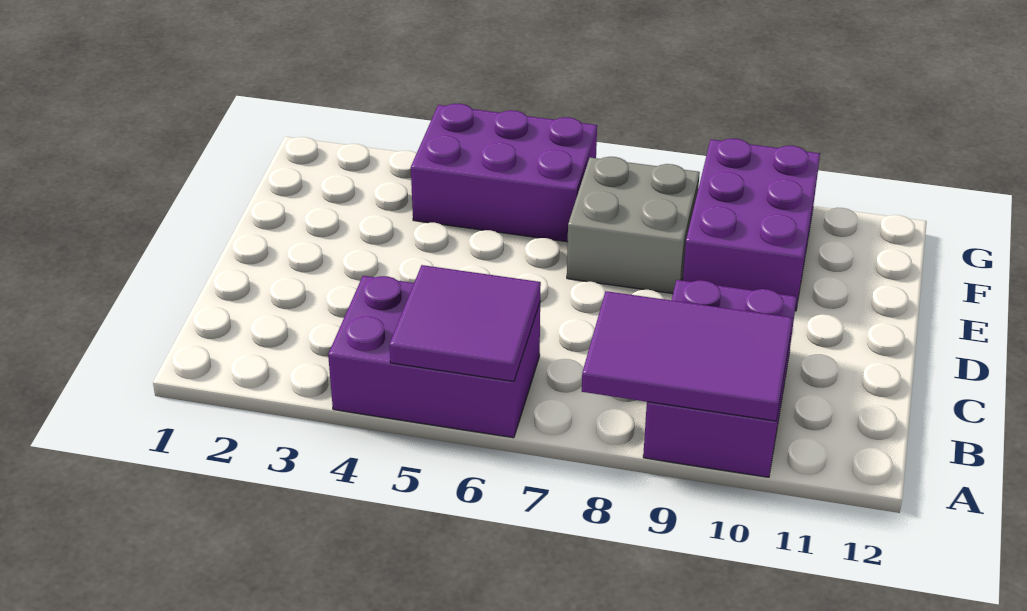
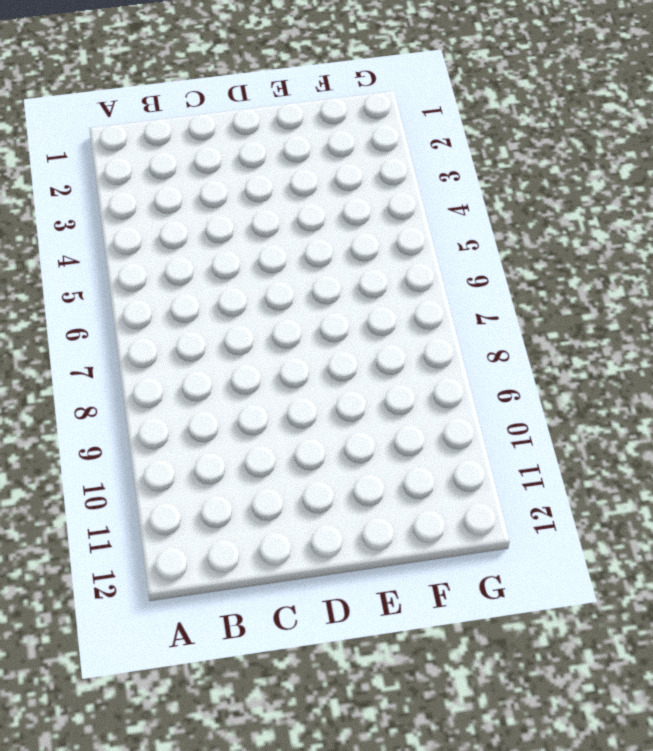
none -> purple brick A4:B6 level 1
none -> purple brick A9:C10 level 1

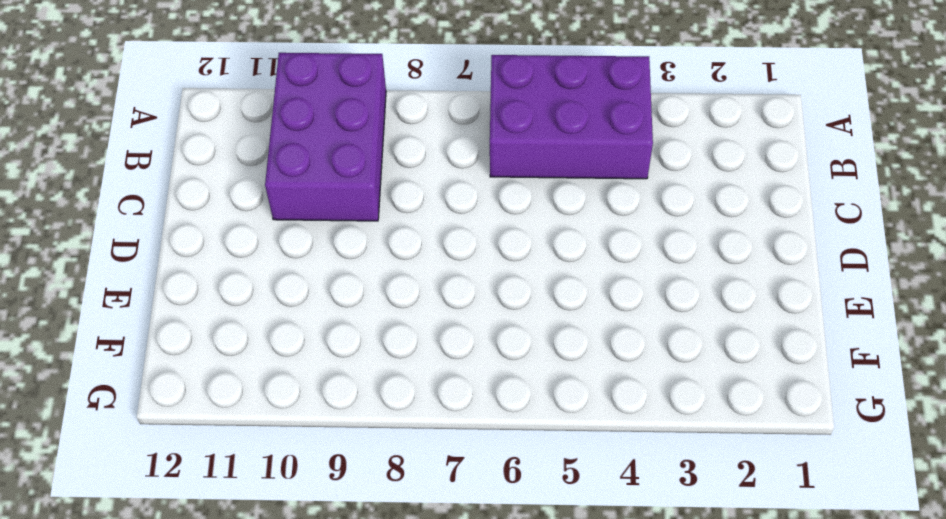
none -> grey brick E7:F8 level 1
none -> purple brick E9:G10 level 1

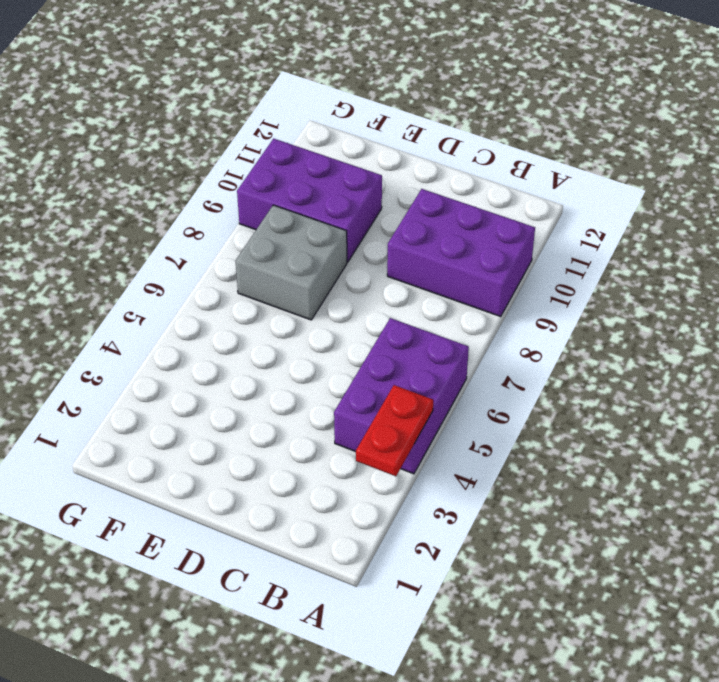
red plate A3:A4 level 2 -> none
none -> purple brick F4:G6 level 1
none -> purple tile A5:B6 level 2

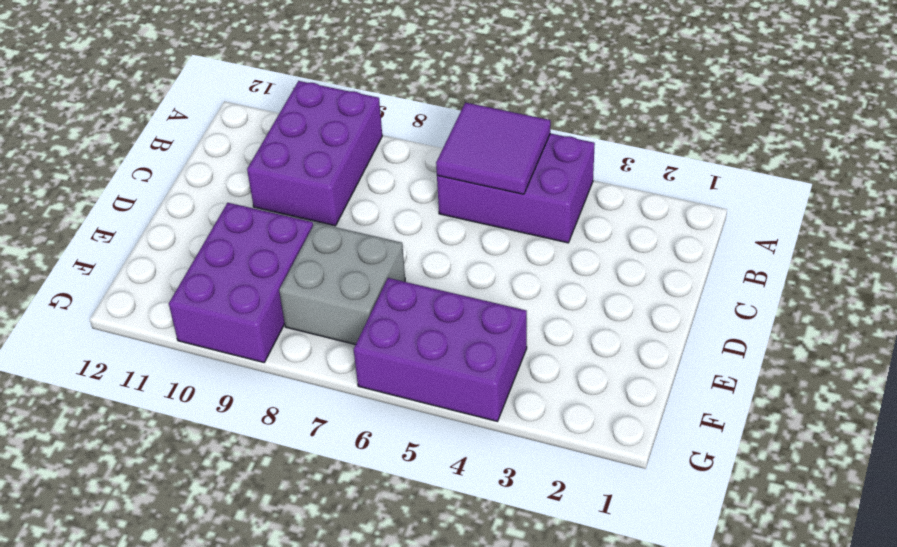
none -> purple tile A8:B10 level 2

